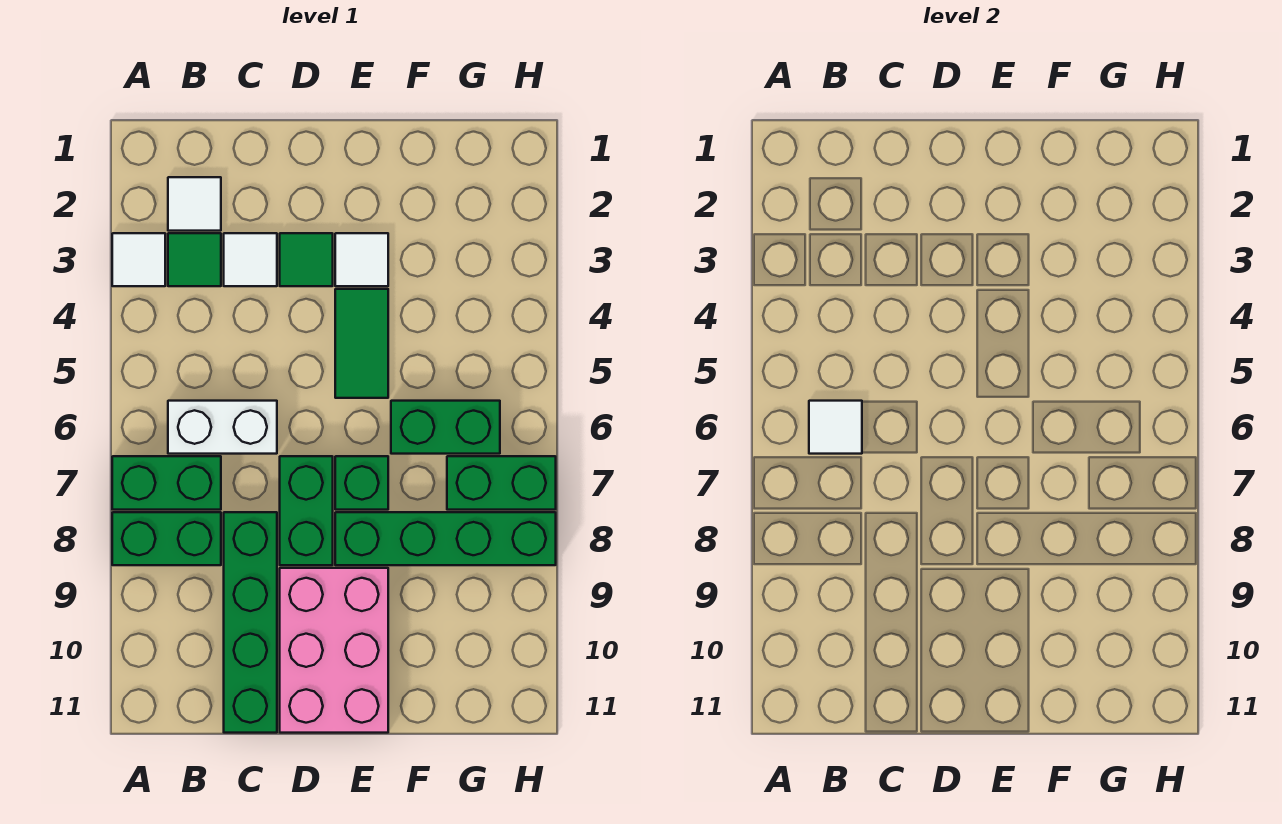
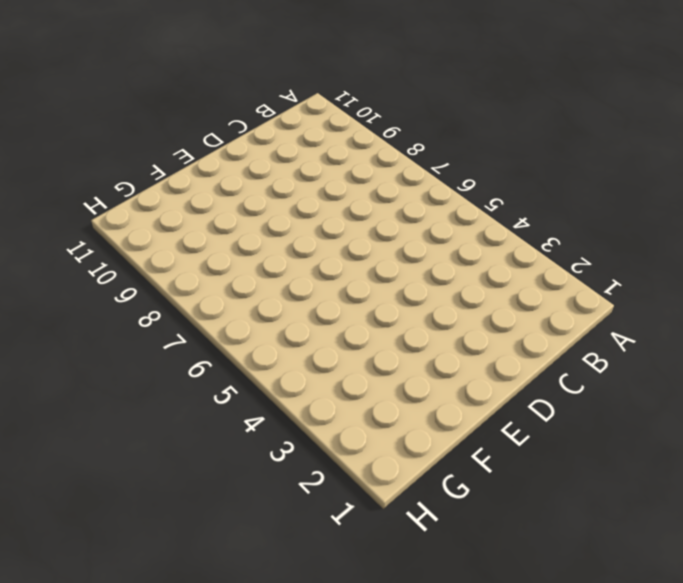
none -> white tile A3 level 1
none -> green brick A7:B7 level 1
none -> green brick A8:B8 level 1

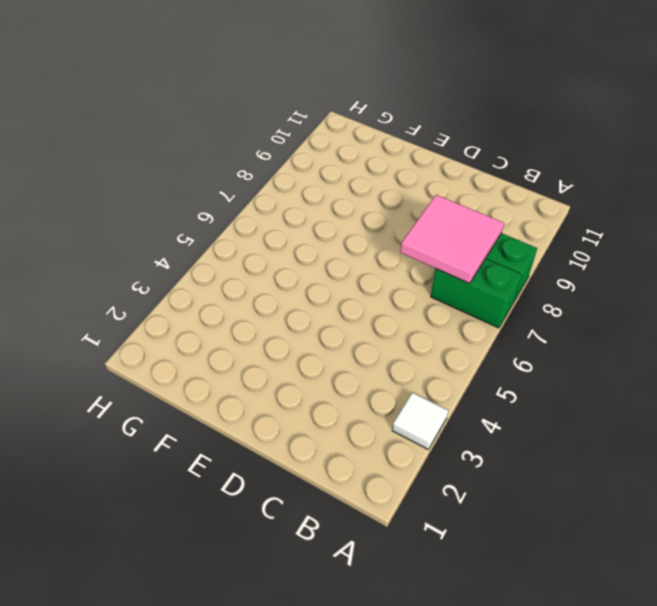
pink tile B7:C8 level 2 -> none
none -> white tile B2 level 1
none -> green tile B3 level 1
none -> white brick B6:C6 level 1

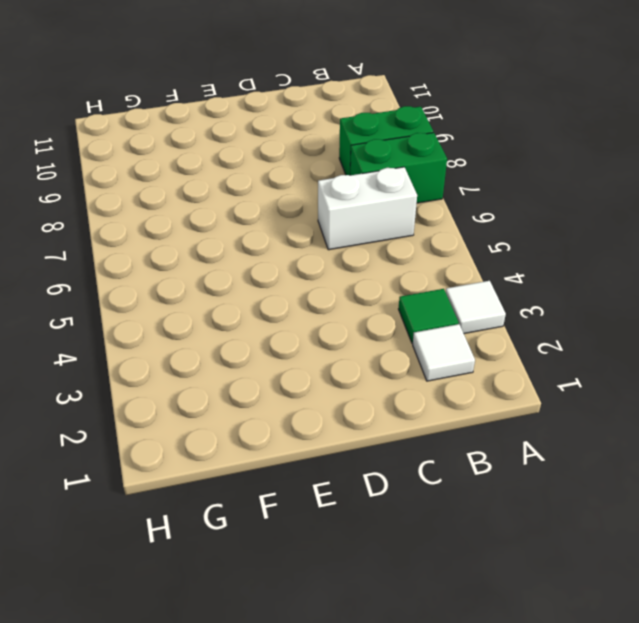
none -> white tile C3 level 1
none -> green brick C8:C11 level 1
none -> green tile D3 level 1

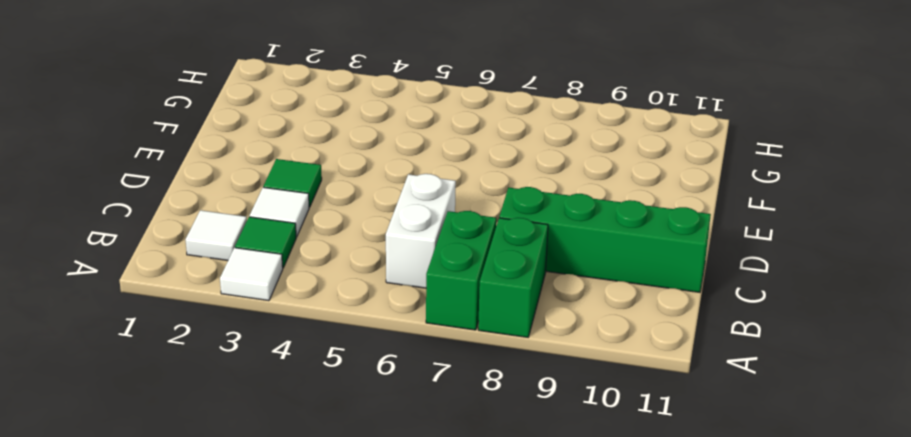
none -> green brick D7:D8 level 1
none -> pink brick D9:E11 level 1
none -> white tile E3 level 1

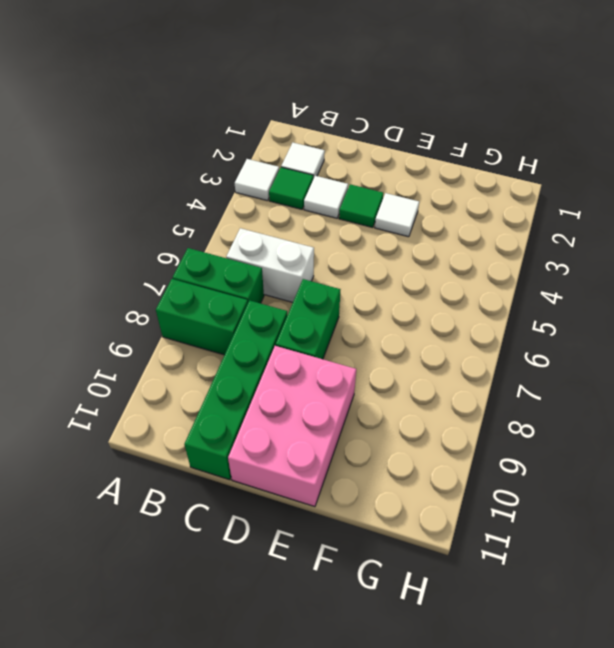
none -> green tile E4:E5 level 1
none -> green brick E7 level 1
none -> green brick E8:H8 level 1

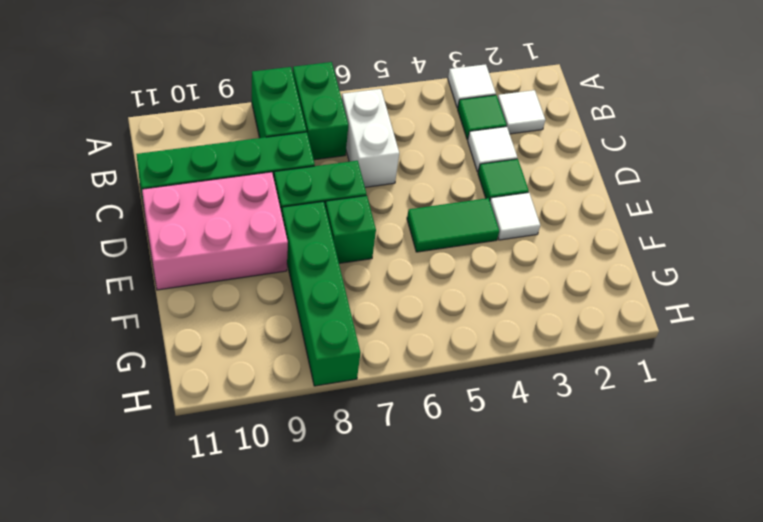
none -> green brick F6:G6 level 1
none -> green brick G7:H7 level 1
none -> white tile B6 level 2

